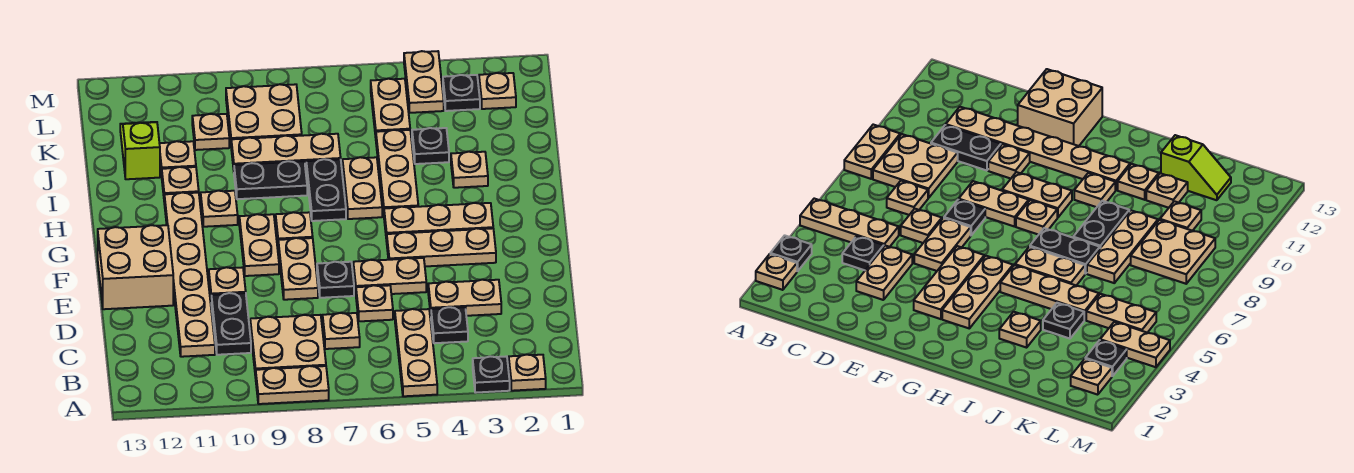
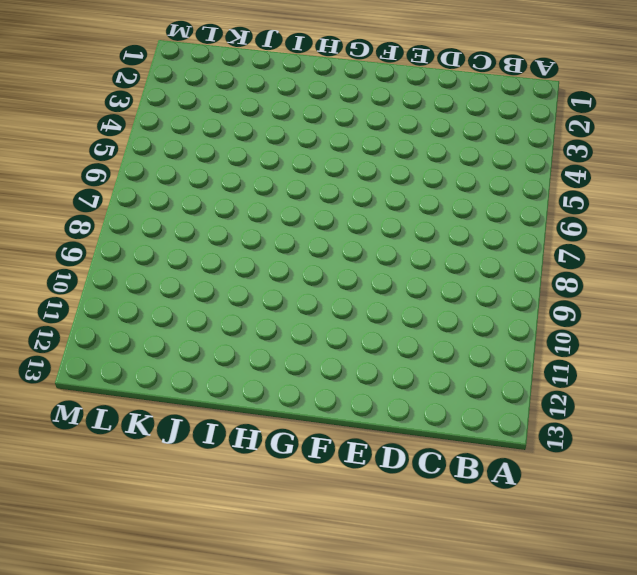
none -> tan plate A2 level 1
none -> black plate A3 level 1
none -> tan plate A5:C5 level 1
none -> tan plate A8:A9 level 1

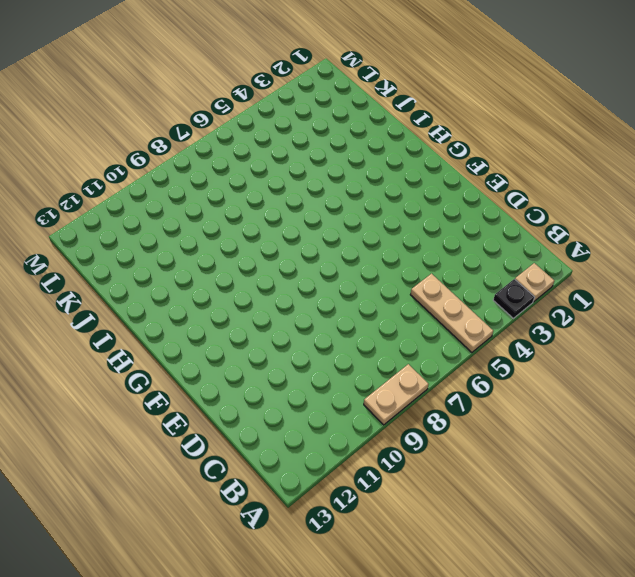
none -> tan plate B8:C9 level 1
none -> black plate C4 level 1
none -> tan plate C7 level 1
none -> black plate C10:D10 level 1

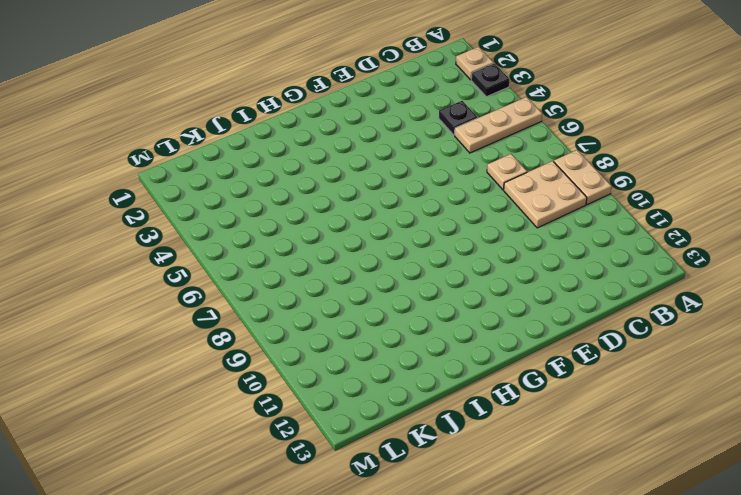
none -> black plate C10:D10 level 1
none -> tan plate C11:H11 level 1
none -> tan plate D3:D4 level 1
none -> tan plate D6 level 1

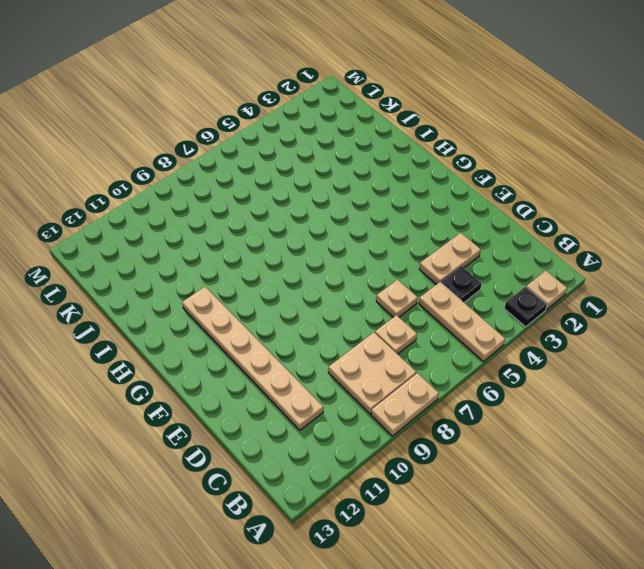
none -> black plate C10:D10 level 1
none -> tan plate E5:E6 level 1
none -> black plate E7 level 1
none -> tan plate E8:F8 level 1

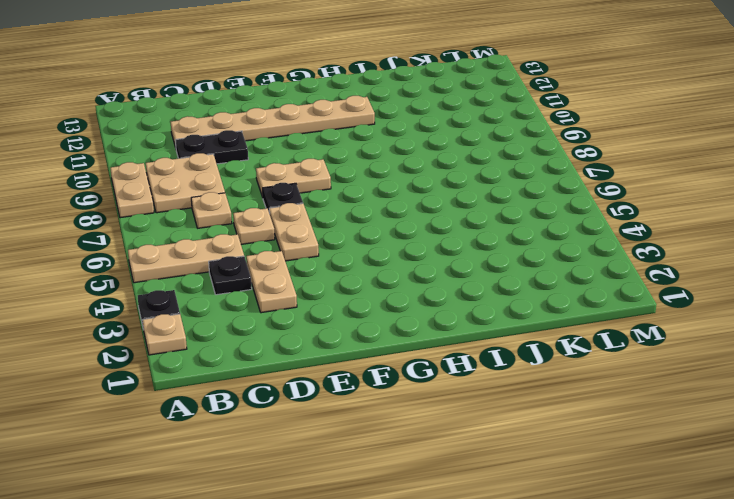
none -> tan plate E10 level 1
none -> tan brick E12:F13 level 1
none -> tan plate F3:F5 level 1
none -> tan plate F9:G9 level 1

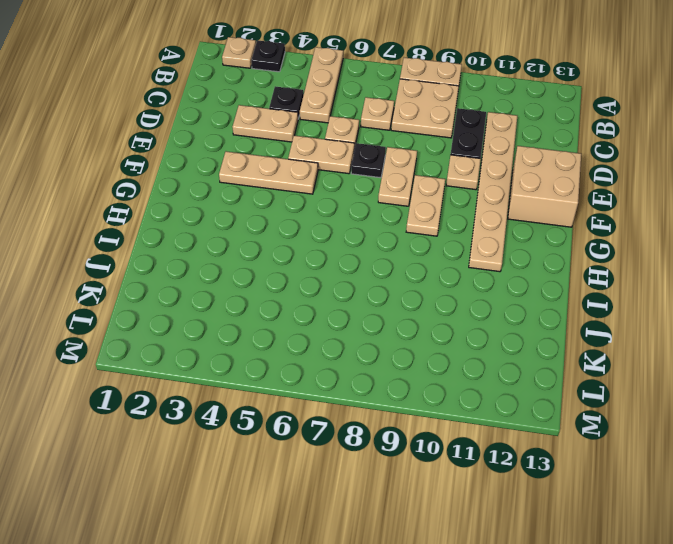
none -> tan plate G3:G5 level 1
none -> tan plate G8 level 1
none -> tan plate H5:J5 level 1
none -> tan plate H6:I6 level 1

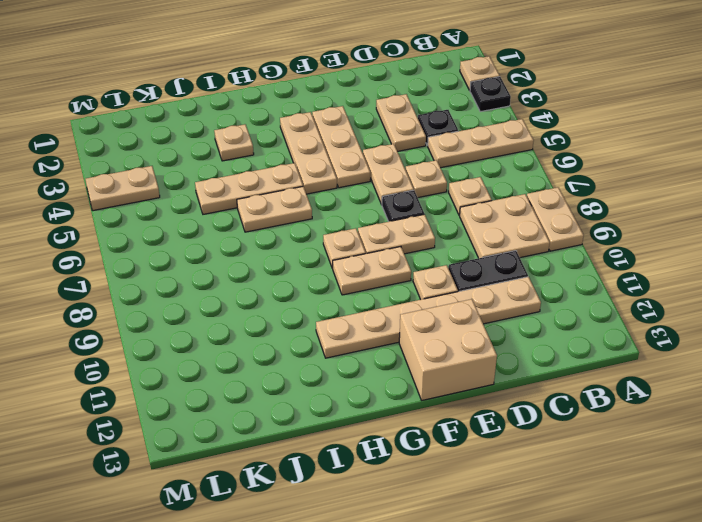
none -> black plate H7:I7 level 1
none -> tan plate H10 level 1
none -> black plate I8:I9 level 1
none -> tan plate I11 level 1

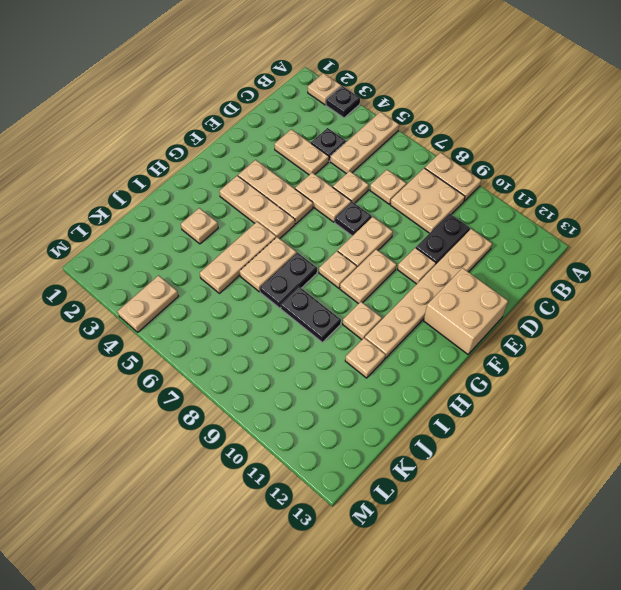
none -> black plate J4 level 1
none -> tan plate J7:J9 level 1
none -> tan plate J11 level 1
none -> lime slope J12:K12 level 1 top J

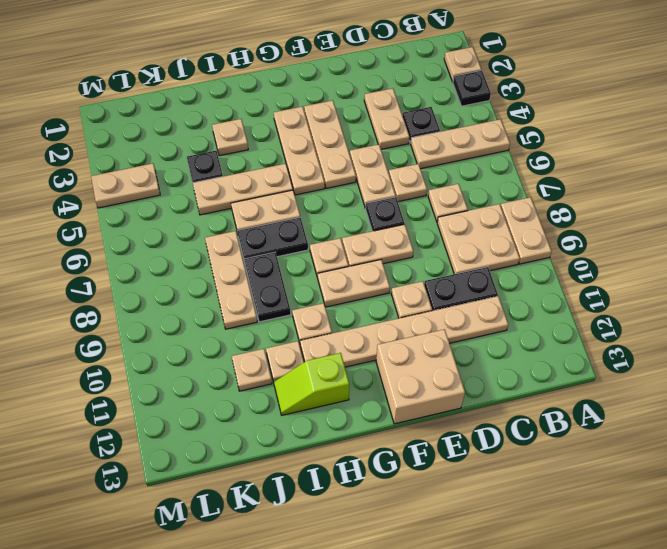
lime slope H12:I12 level 1 top H -> lime slope J12:K12 level 1 top J
none -> tan plate K5:L5 level 1
none -> tan plate K8:L9 level 1
none -> tan plate K10 level 1
none -> tan plate L2 level 1

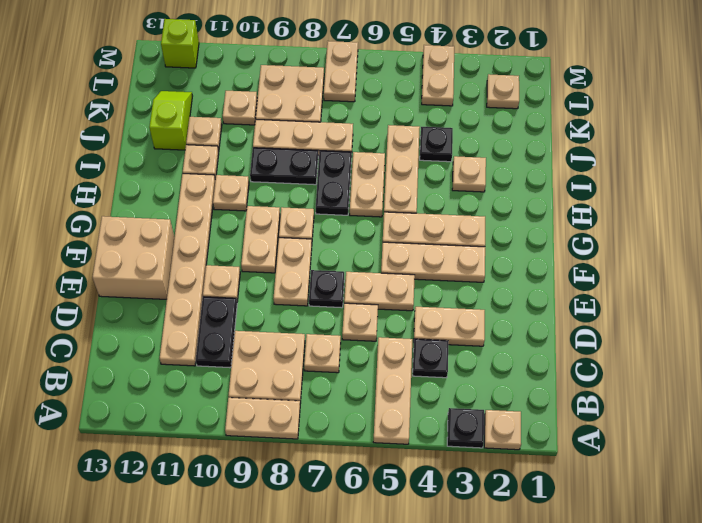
tan plate L7:M7 level 1 -> tan plate K5:L5 level 1
lime brick M12 level 1 -> none
none -> black plate L3 level 1

